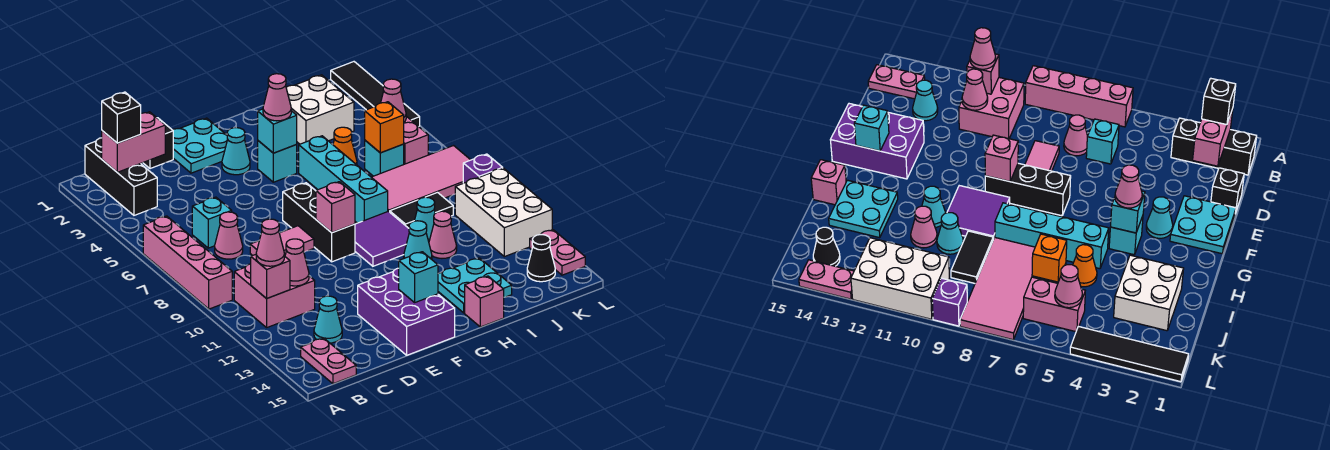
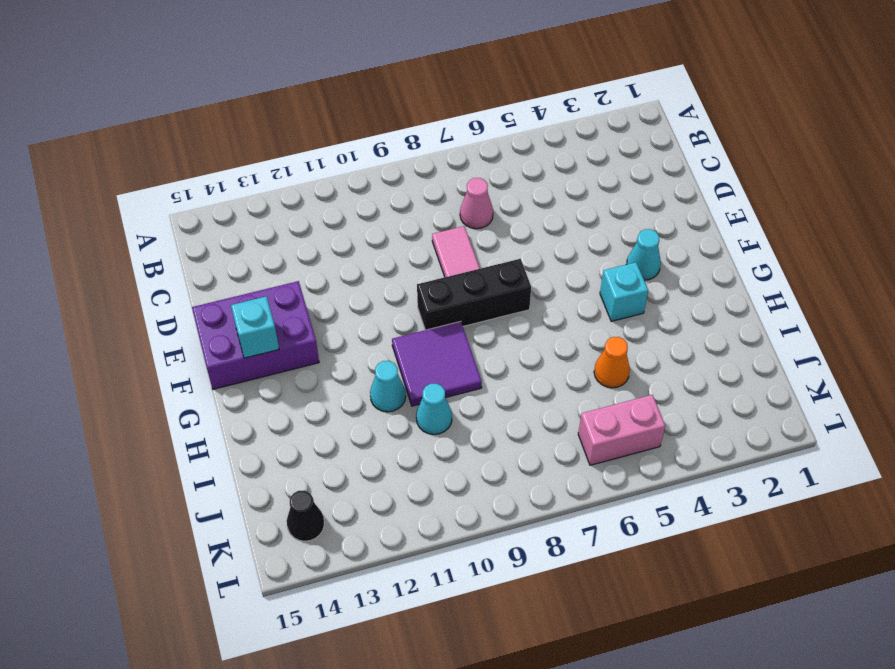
none -> pink brick A6:A9 level 1
none -> black brick B1:B3 level 1
none -> pink brick B10:C11 level 1
none -> pink plate B14:B15 level 1

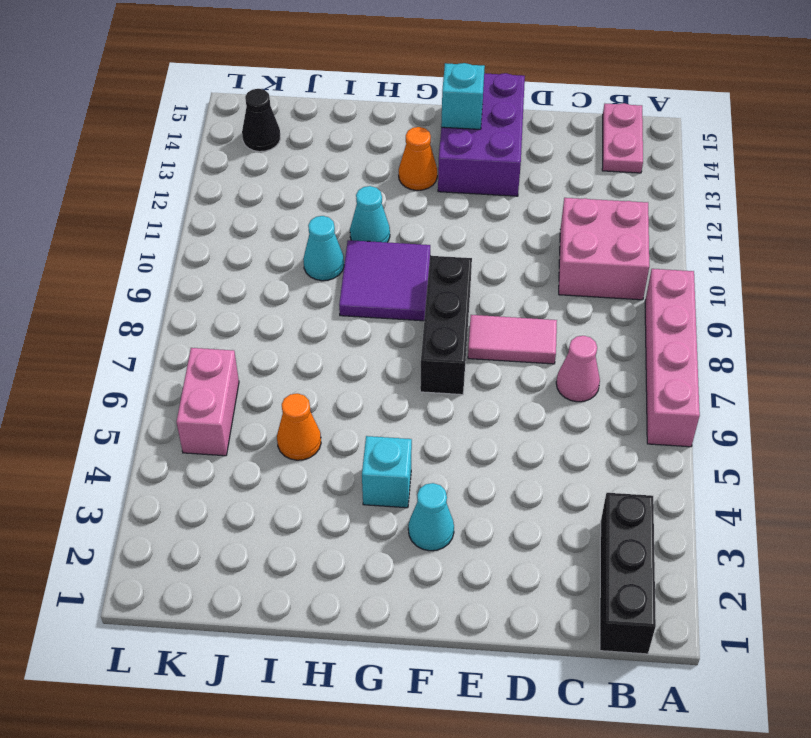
orange cone G13 level 1 -> none
none -> cyan brick C6 level 1
none -> cyan cone C13 level 1
none -> black brick D1 level 1
none -> cyan plate E1:F2 level 1

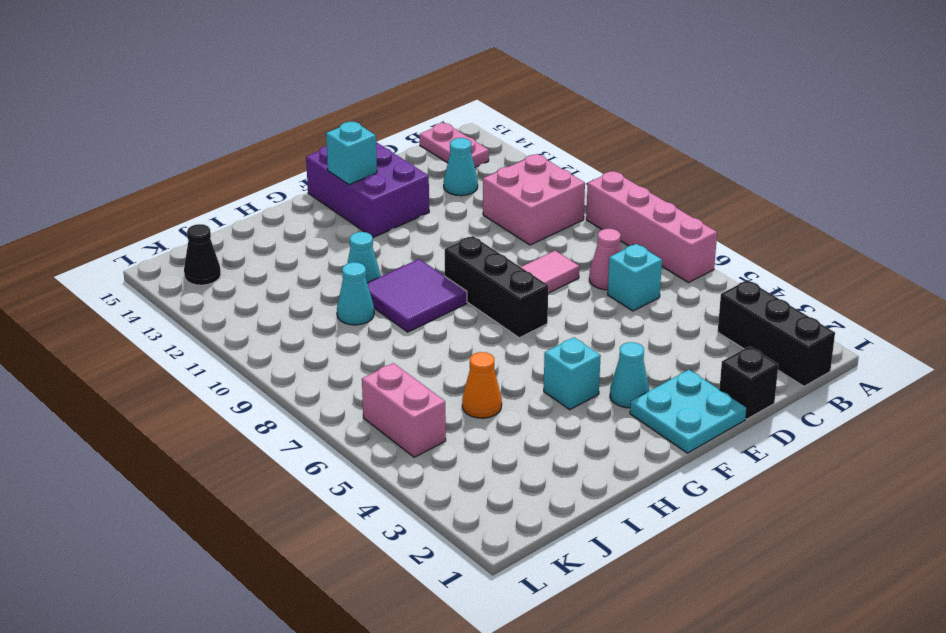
none -> cyan brick H5:H8 level 1
none -> cyan plate H13:I14 level 1
none -> pink brick H15 level 1
none -> white brick I2:J3 level 1

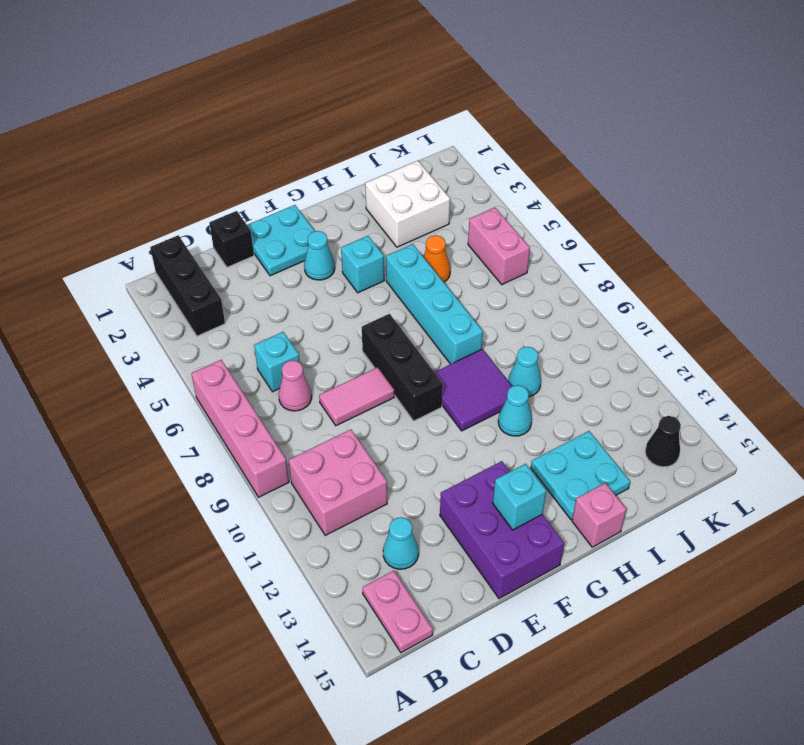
none -> pink tile I7:L8 level 1
none -> black tile I9:J9 level 1
none -> pink cone I11 level 1
none -> cyan brick J6 level 1

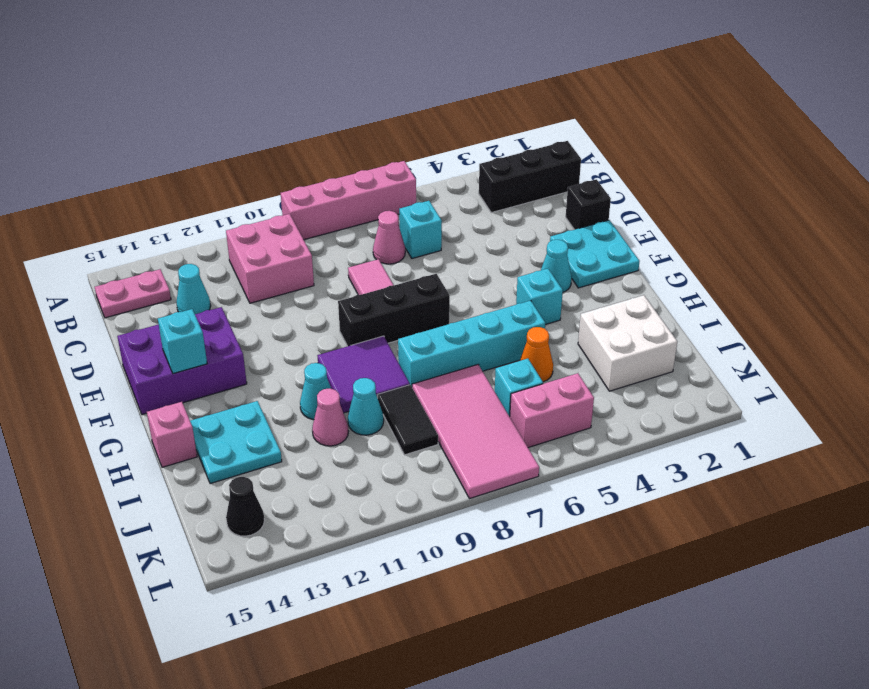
none -> white brick K10:L12 level 1
none -> black tile L1:L4 level 1
none -> purple brick L9 level 1
none -> pink plate L13:L14 level 1

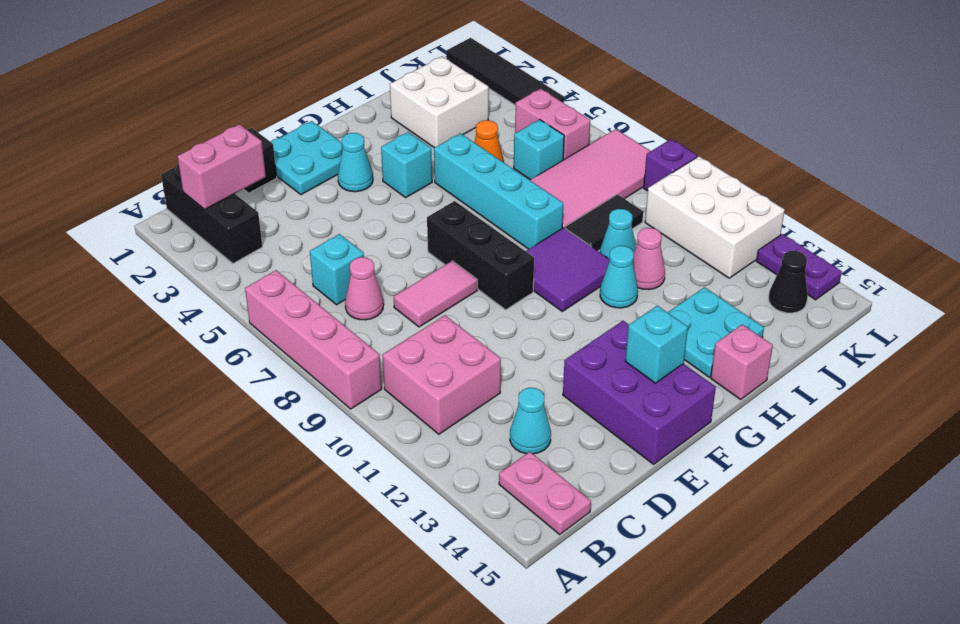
purple plate L13:L14 level 1 -> pink plate L13:L14 level 1
none -> pink brick B11 level 2
none -> pink cone C11 level 2
none -> pink brick F9 level 2
none -> cyan brick G4 level 2

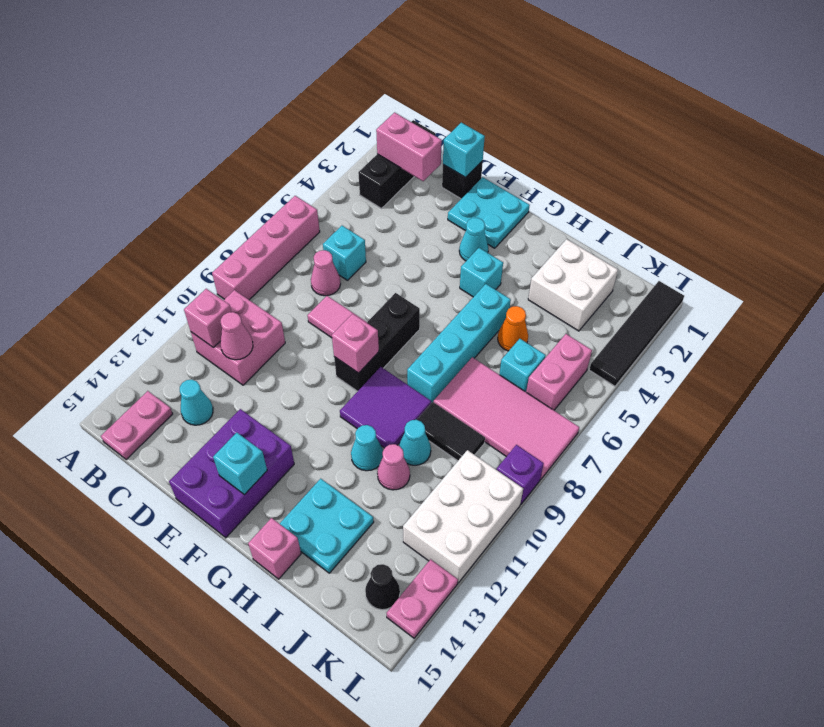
cyan brick D1 level 2 -> cyan brick G4 level 2
none -> orange brick J6 level 2
none -> pink cone K5 level 2
none -> black brick B2 level 3
none -> pink cone B11 level 3

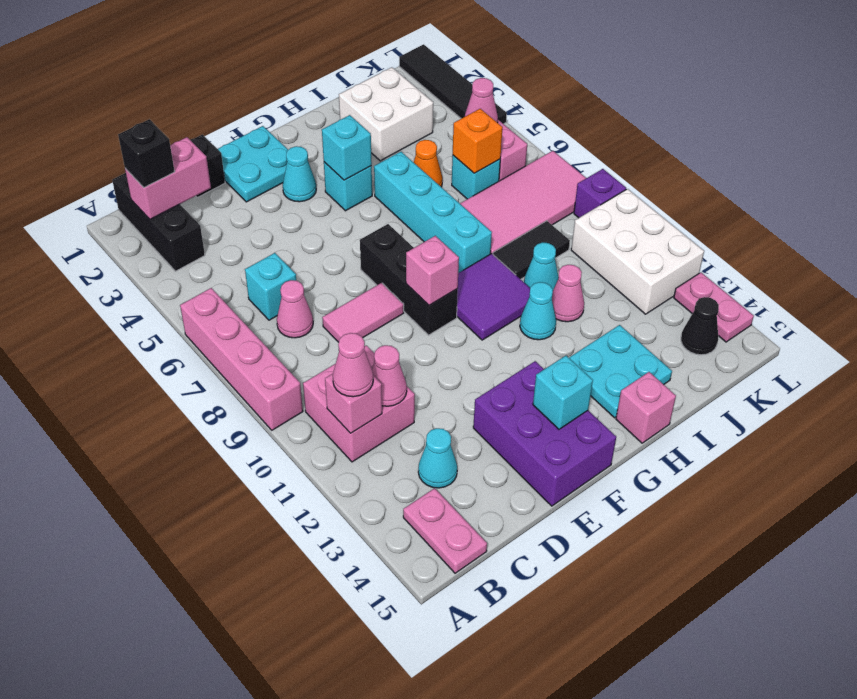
none -> pink cone G4 level 3

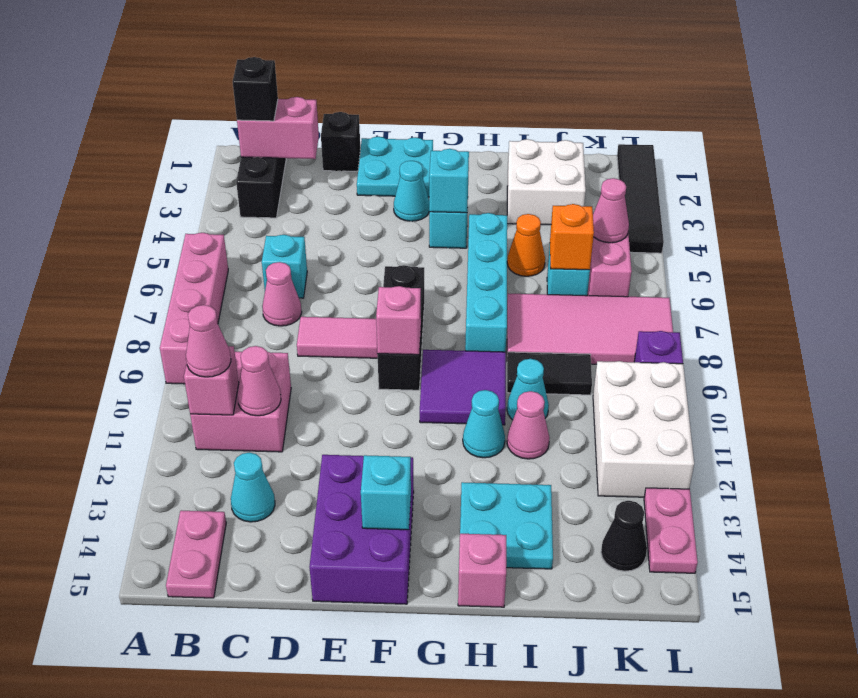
none -> pink cone G4 level 3

